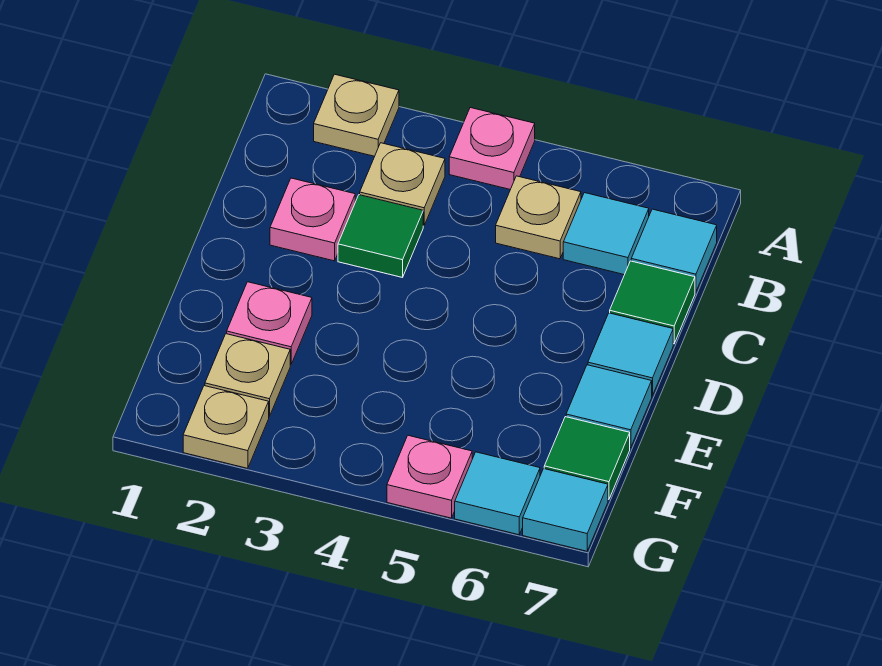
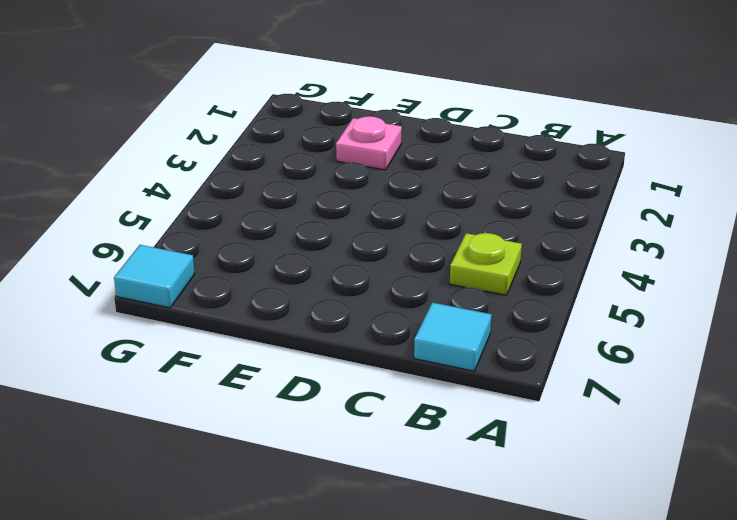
lime plate B5 level 1 -> tan plate B5 level 1
none -> tan plate A2 level 1
none -> pink plate A4 level 1
none -> tan plate B3 level 1

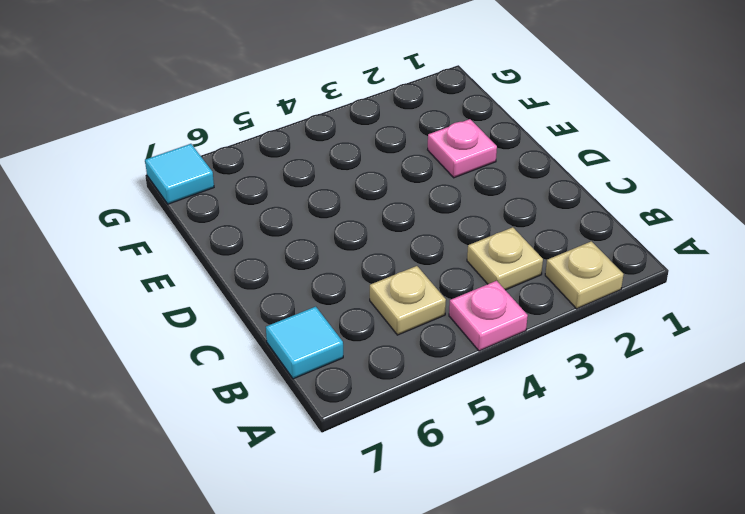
none -> cyan tile B6 level 1
none -> pink plate C2 level 1
none -> green tile C3 level 1

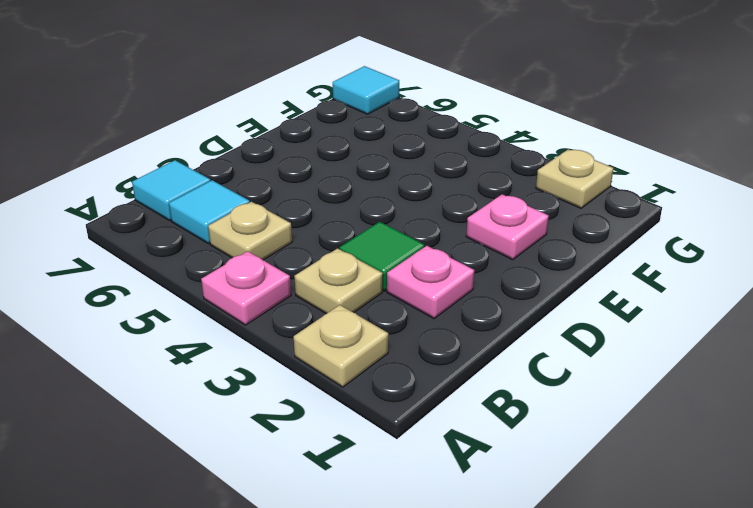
none -> green tile C7 level 1
none -> cyan tile D7 level 1
none -> cyan tile E7 level 1

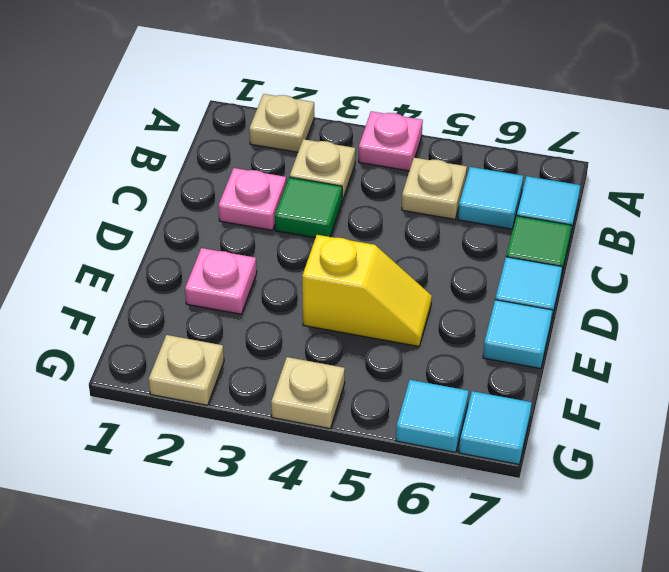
yellow slope E4:E5 level 1 top 4 -> none
tan plate G4 level 1 -> tan plate F2 level 1
none -> green tile F7 level 1
none -> pink plate G5 level 1

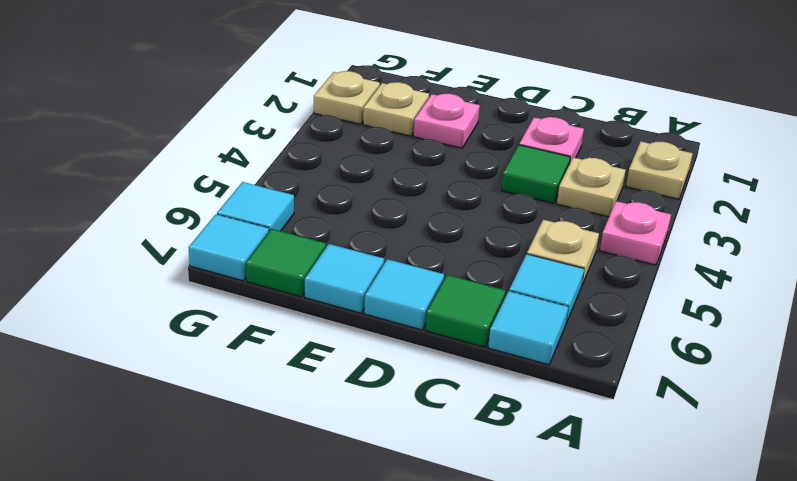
none -> pink plate G5 level 1

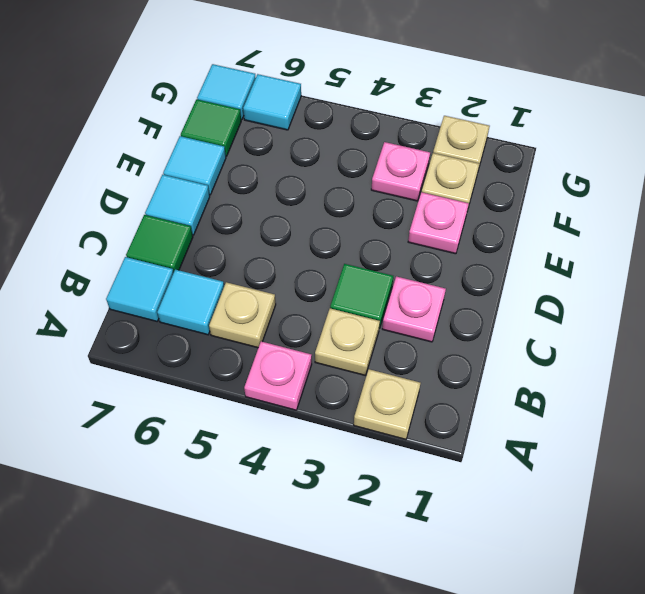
pink plate F3 level 1 -> pink plate G5 level 1

